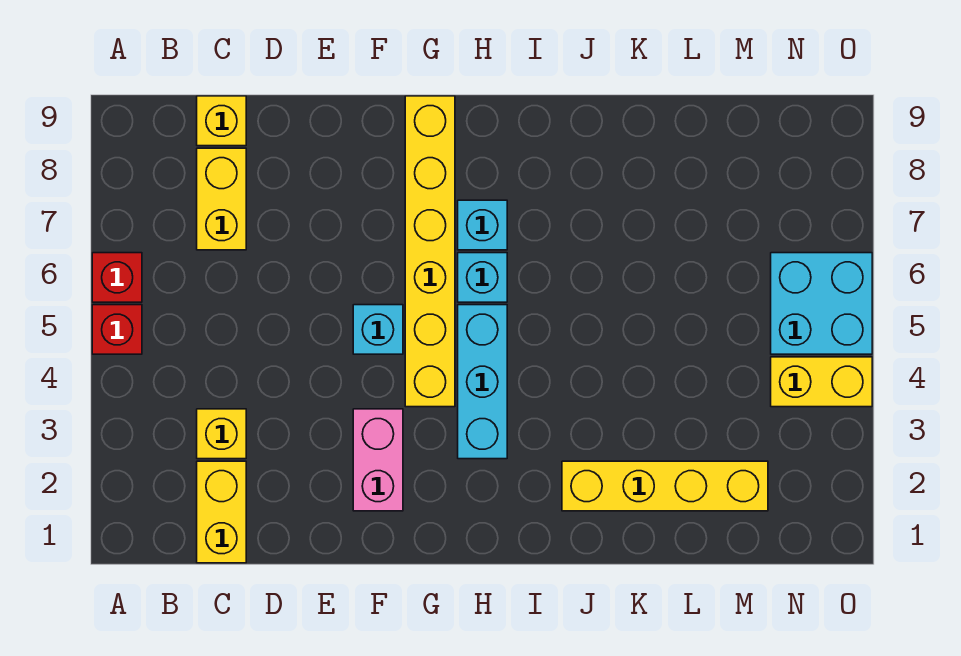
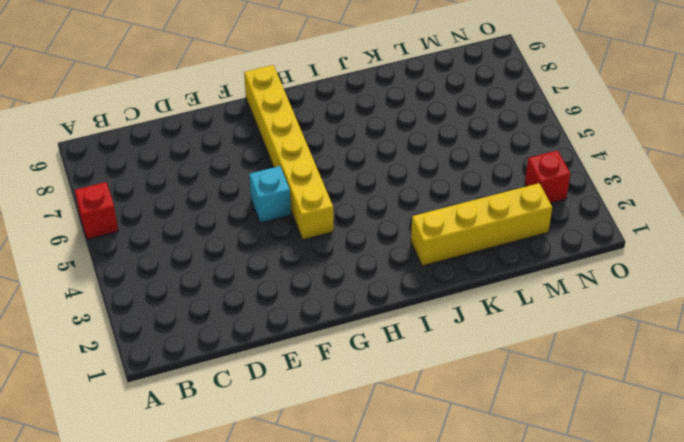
red brick N3 level 1 -> red brick A5 level 1
none -> yellow brick C1:C2 level 1
none -> yellow brick C3 level 1
none -> yellow brick C7:C8 level 1

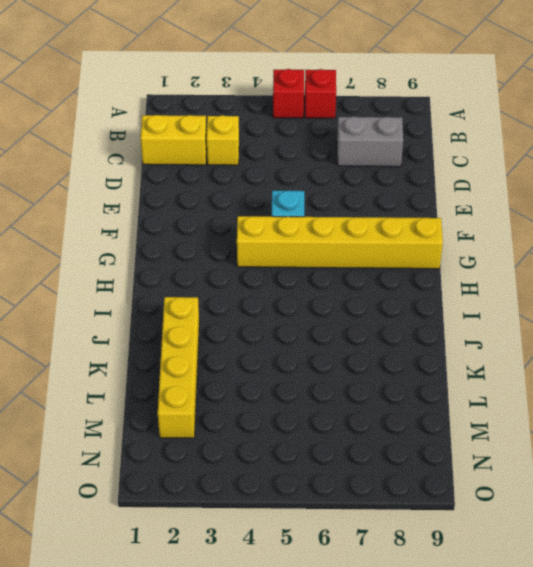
grey brick C7:C8 level 1 -> yellow brick C7:C8 level 1
none -> yellow brick C9 level 1
none -> pink brick F2:F3 level 1
none -> cyan brick H3:H5 level 1

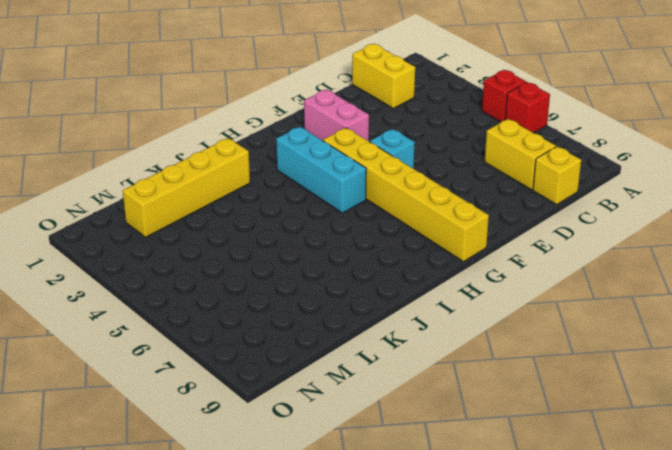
none -> yellow brick C3 level 1
none -> cyan brick H6 level 1
none -> cyan brick H7 level 1

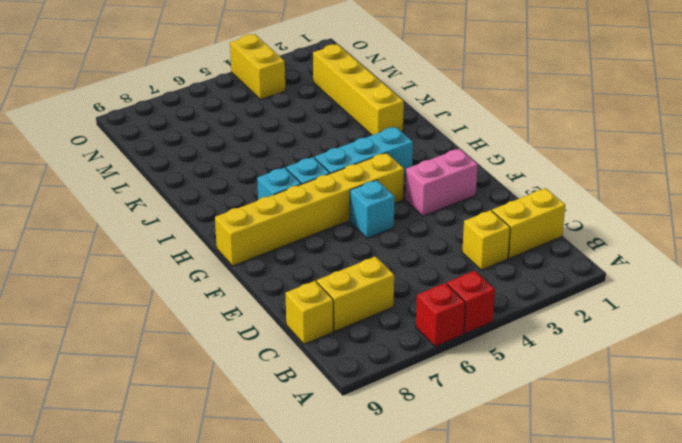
none -> cyan brick N5:O6 level 1

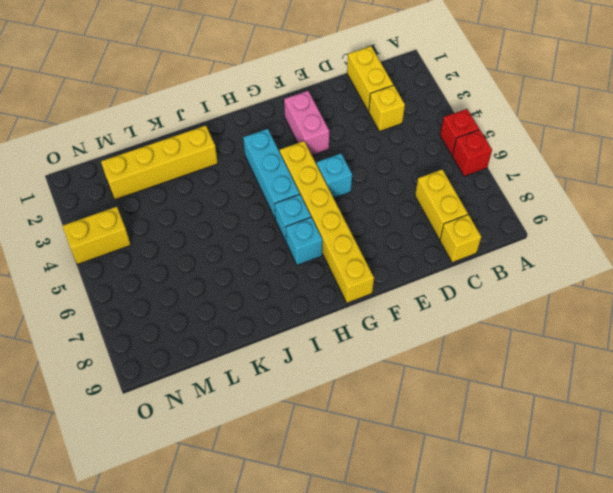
none -> cyan brick N5:O6 level 1

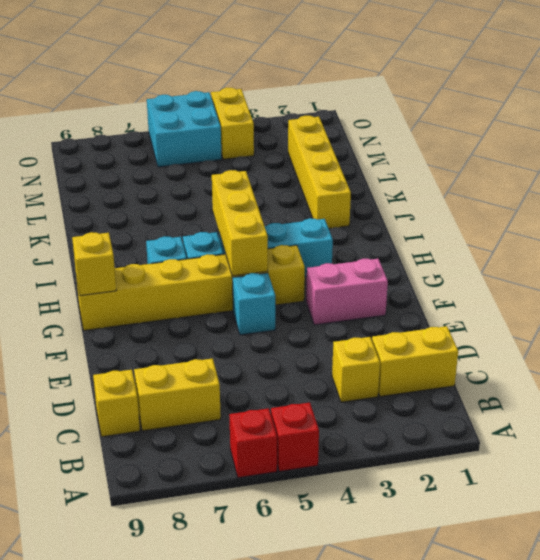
yellow brick G5:I5 level 2 -> none
yellow brick G9 level 2 -> none

